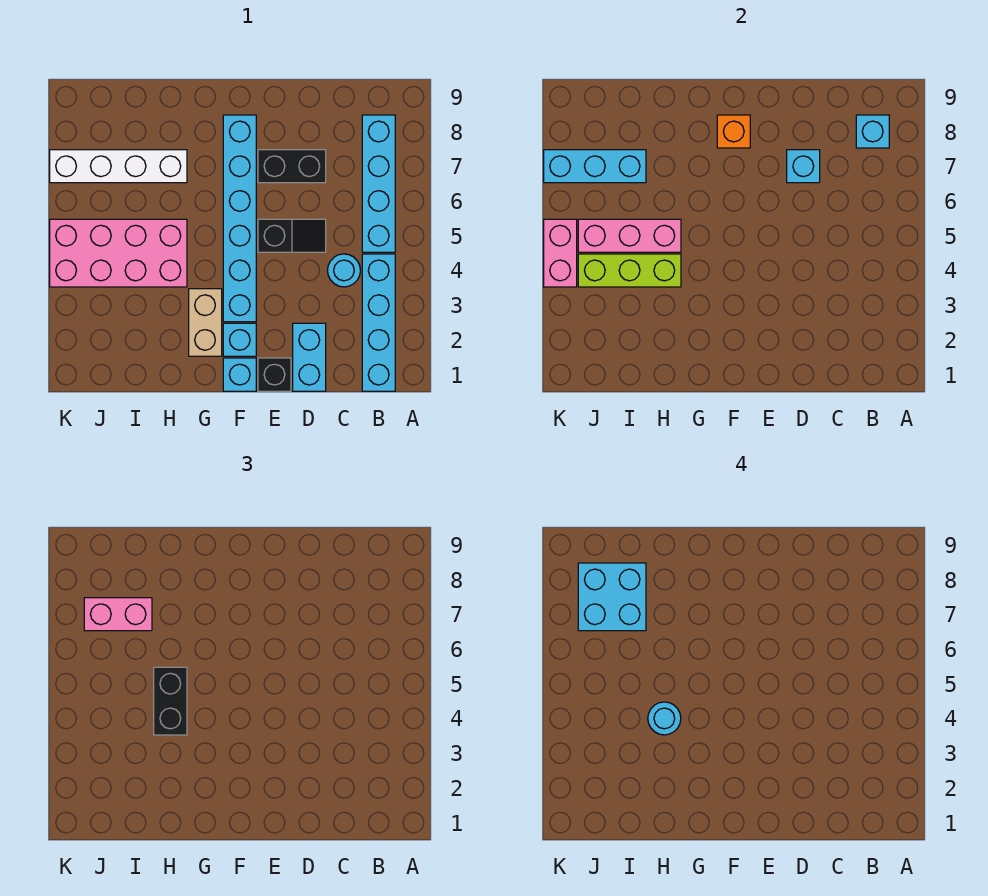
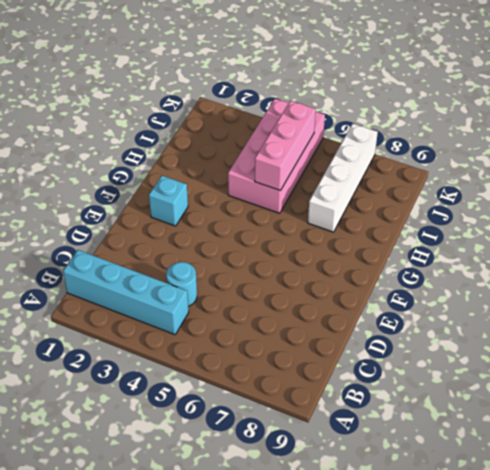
none -> cyan brick B5:B8 level 1
none -> cyan brick D1:D2 level 1
none -> black slope D5:E5 level 1 top E

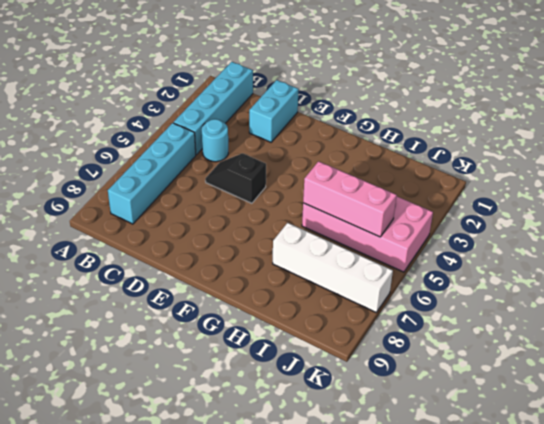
none -> black brick D7:E7 level 1
none -> black brick E1 level 1
none -> cyan brick F1 level 1

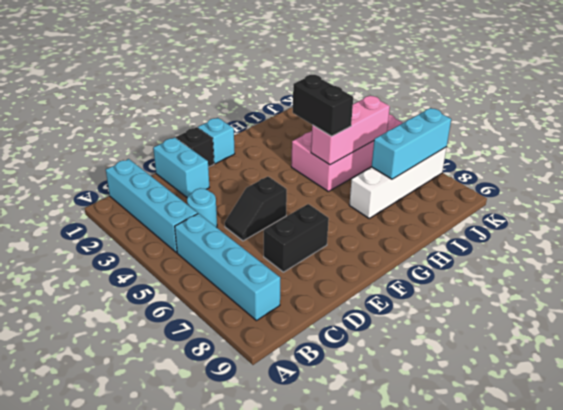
none -> cyan brick F2 level 1
none -> cyan brick F3:F8 level 1
none -> tan brick G2:G3 level 1

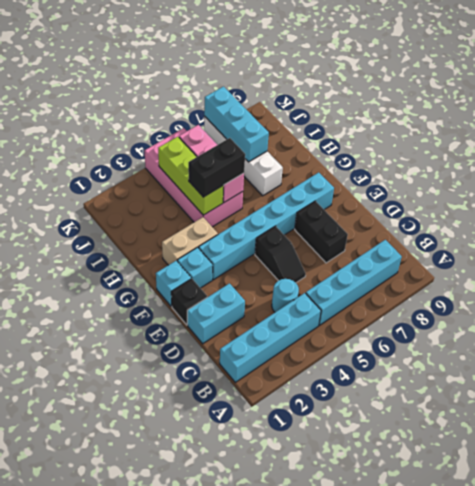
none -> cyan brick B8 level 2
none -> cyan brick D7 level 2
none -> orange brick F8 level 2

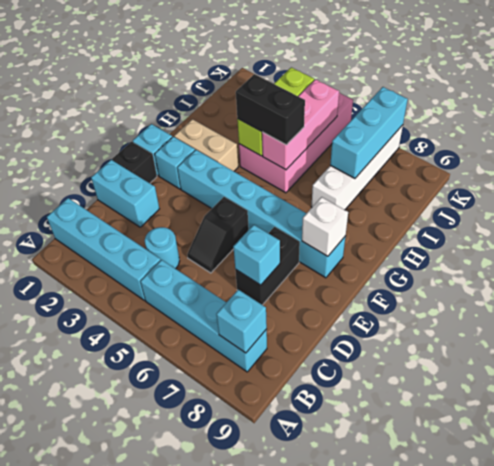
white brick F8 level 2 -> orange brick F8 level 2
none -> pink brick K4:K5 level 2
none -> pink brick I7:J7 level 3
none -> cyan round brick H4 level 4

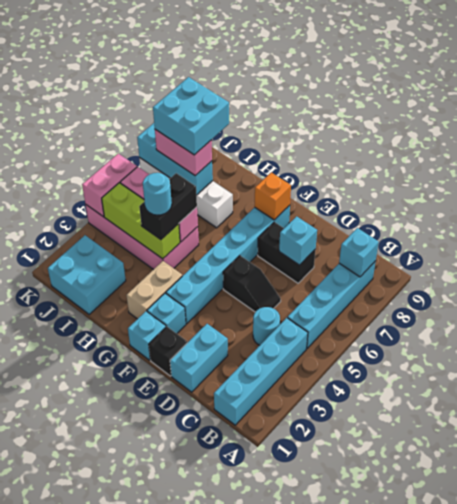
cyan brick I1:J2 level 1 -> none

